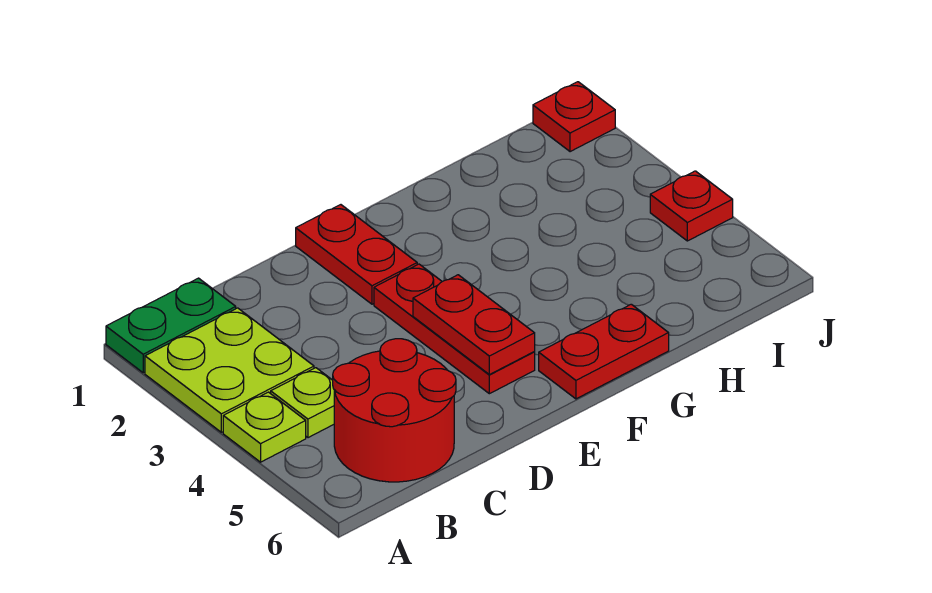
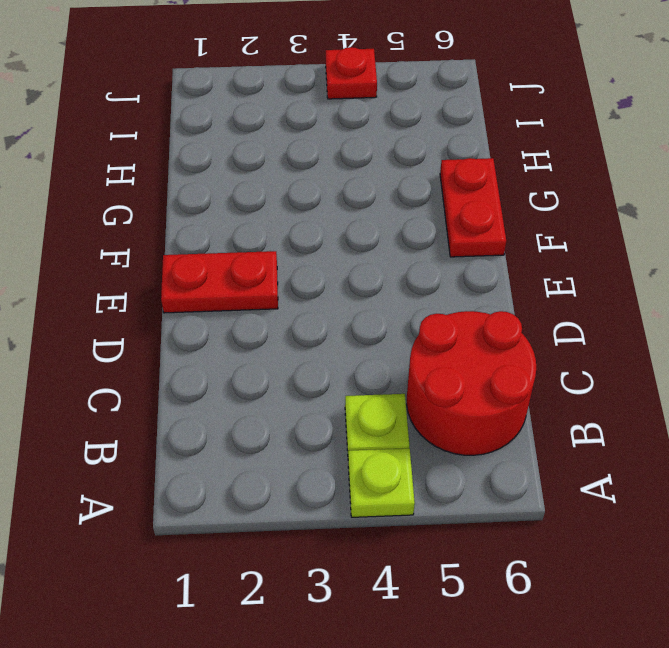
none -> green plate A1:B1 level 1
none -> lime plate A2:B3 level 1

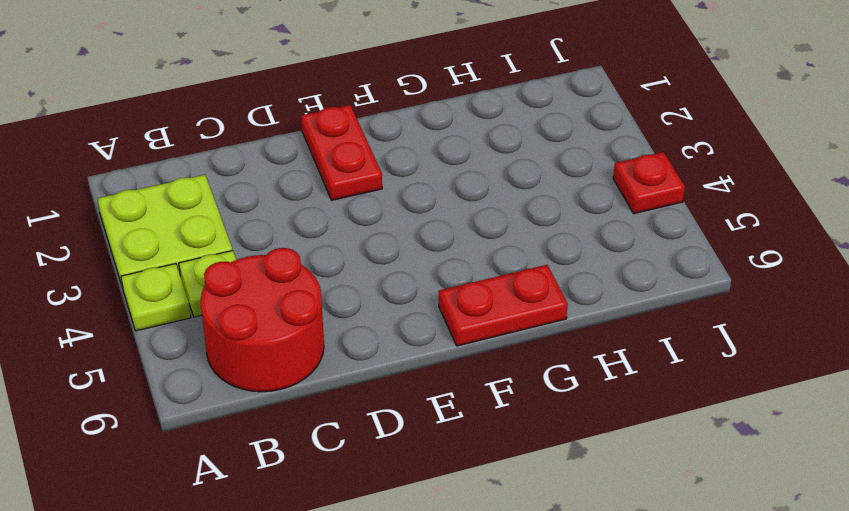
none -> green plate A1:B1 level 1
none -> red plate E3:E5 level 1

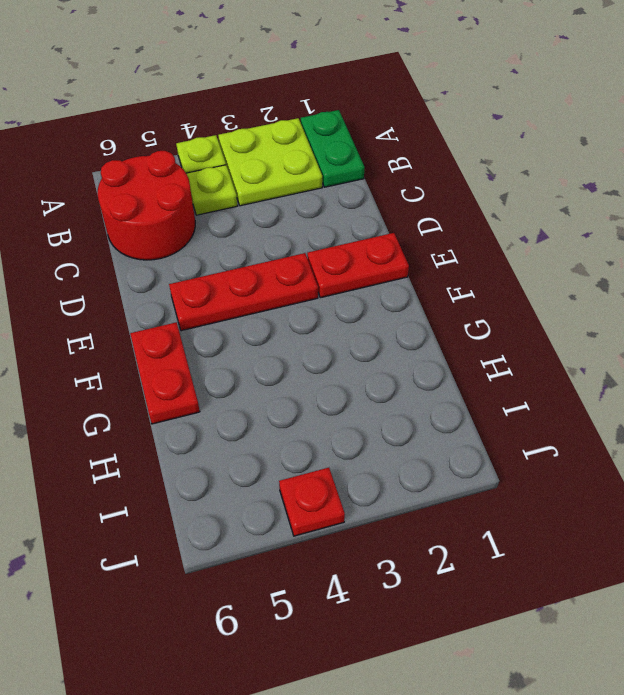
none -> red plate J1 level 1
none -> red plate E4:E5 level 2

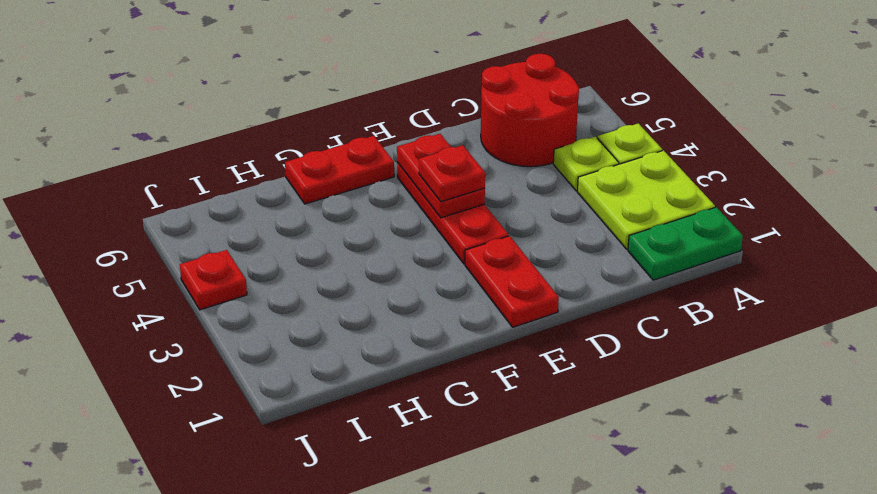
red plate E4 level 3 -> red plate J1 level 1

